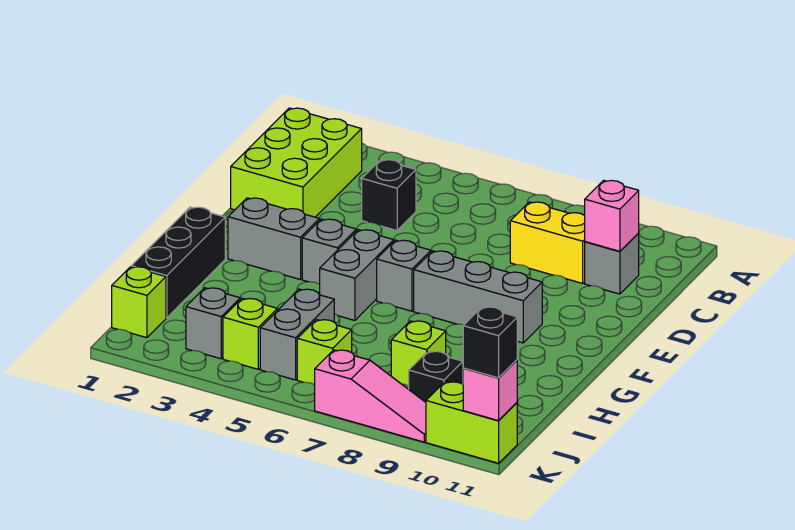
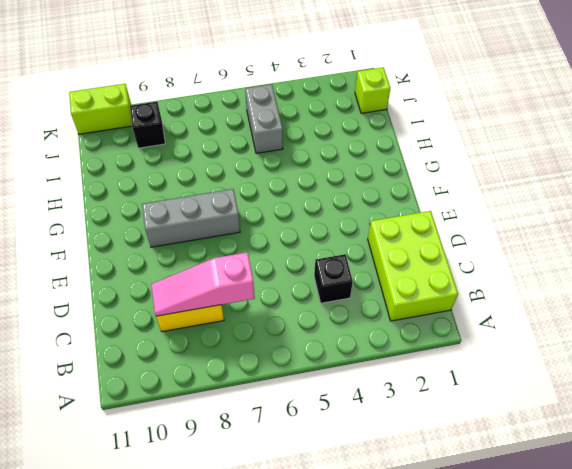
pink slope C7:C9 level 2 top 7 -> pink slope K7:K9 level 1 top 7
none -> grey brick C10 level 1
none -> grey brick F2:F3 level 1
none -> grey brick F4 level 1

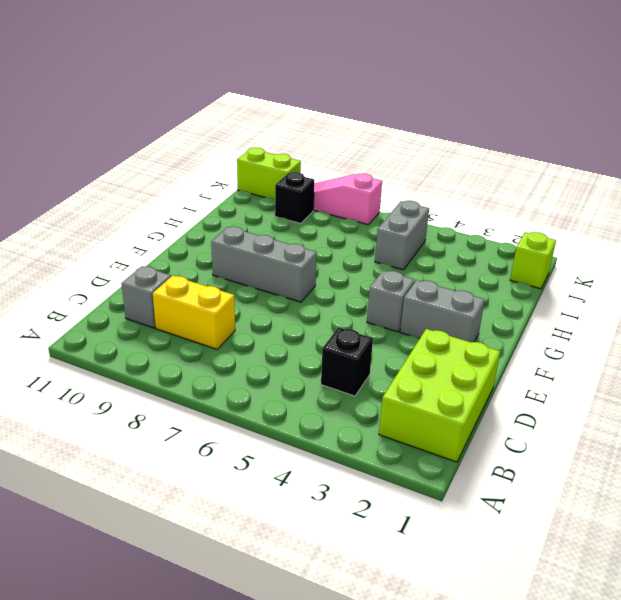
none -> grey brick F5:G5 level 1
none -> grey brick F6 level 1
none -> black brick G1:I1 level 1

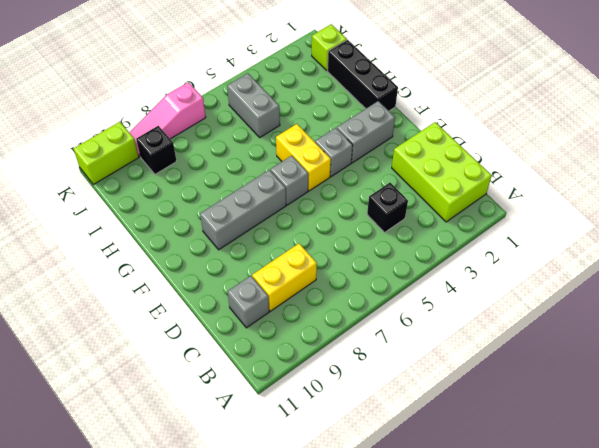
yellow brick F5:G5 level 1 -> grey brick F5:G5 level 1
none -> lime brick I8 level 1
none -> grey brick J3 level 1
none -> lime brick J4 level 1

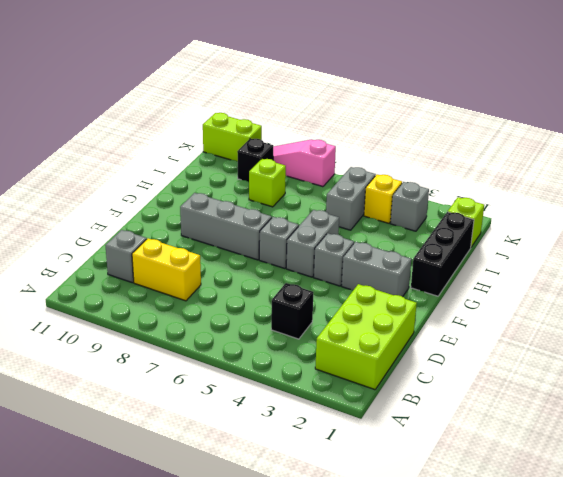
yellow brick J4 level 1 -> lime brick J4 level 1
none -> lime brick J6 level 1
none -> pink brick C10 level 2
none -> pink brick K11 level 2

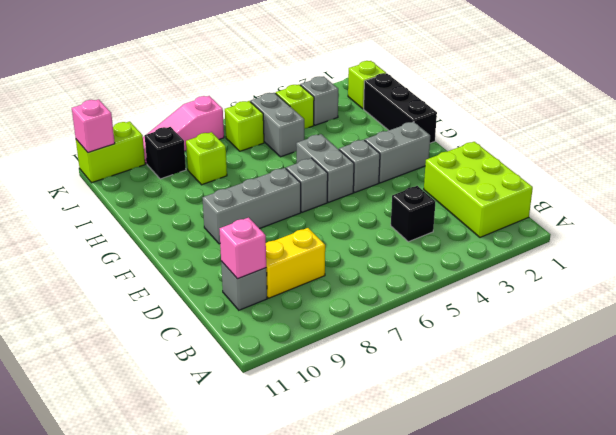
none -> black brick K11 level 3

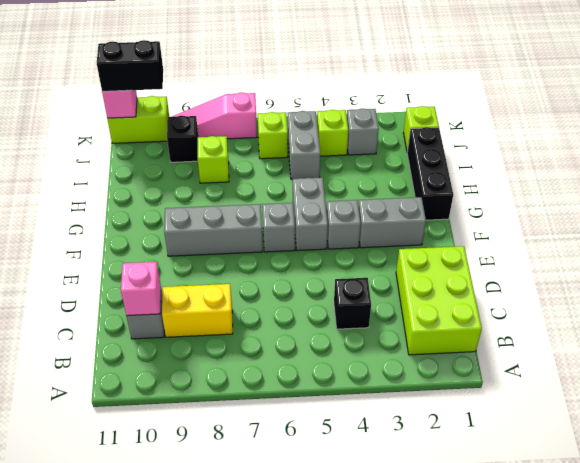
black brick K10:K11 level 3 -> black brick K11 level 3

